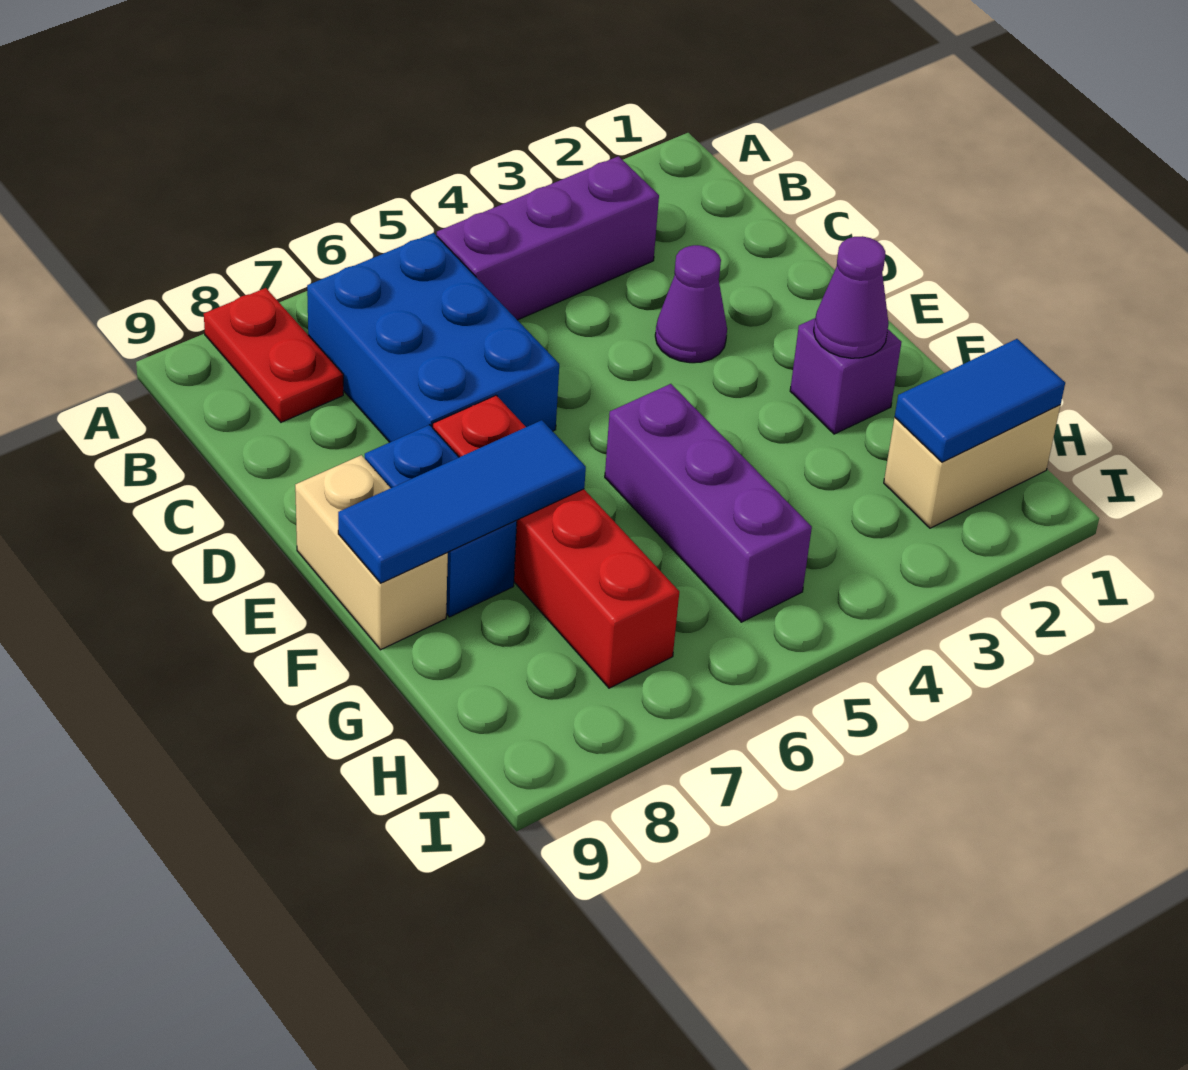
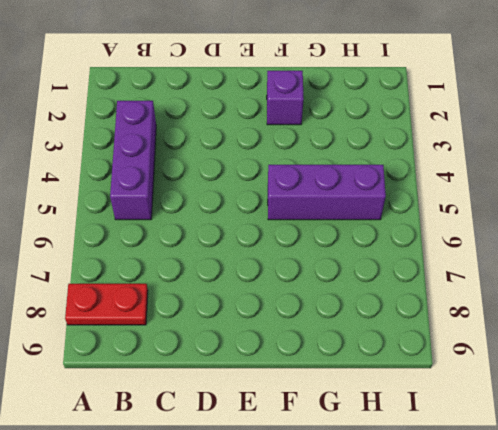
none -> blue brick B6:D7 level 1
none -> purple cone D3 level 1
none -> red brick E7:H7 level 1

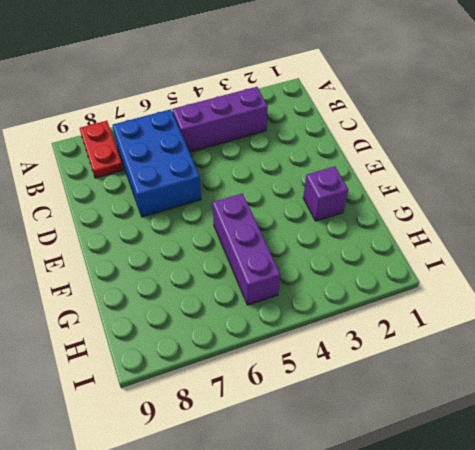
none -> purple cone D3 level 1
none -> red brick E7:H7 level 1
none -> blue brick E8:F8 level 1

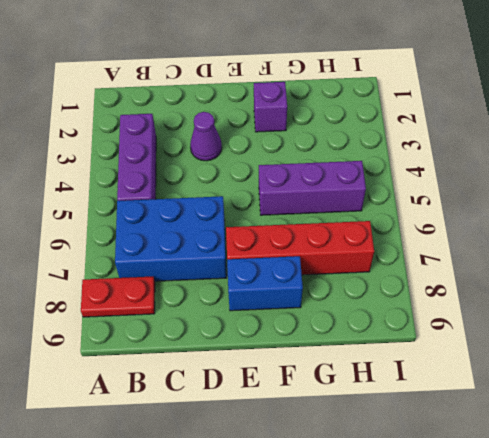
none -> tan brick E9:F9 level 1
none -> tan brick H1:H2 level 1
none -> purple cone F2 level 2

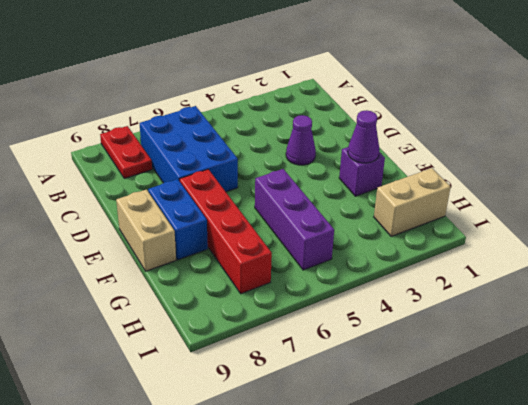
none -> purple brick B3:B5 level 1
none -> blue tile F7:F9 level 2
none -> blue tile H1:H2 level 2

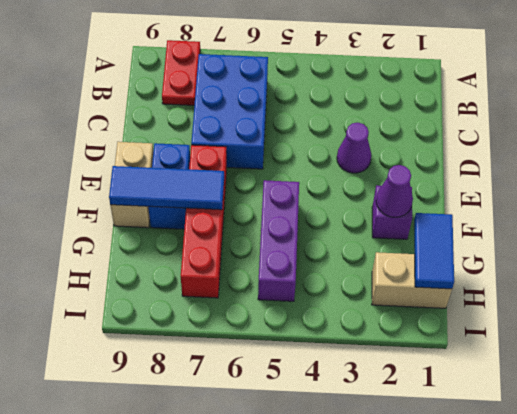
blue tile G1:H1 level 2 -> blue tile H1:H2 level 2
none -> purple brick B3:B5 level 1

